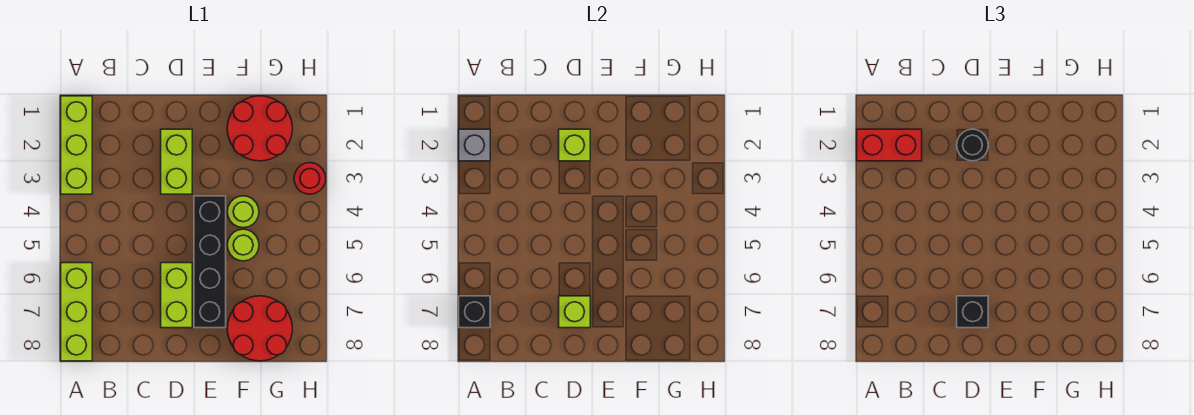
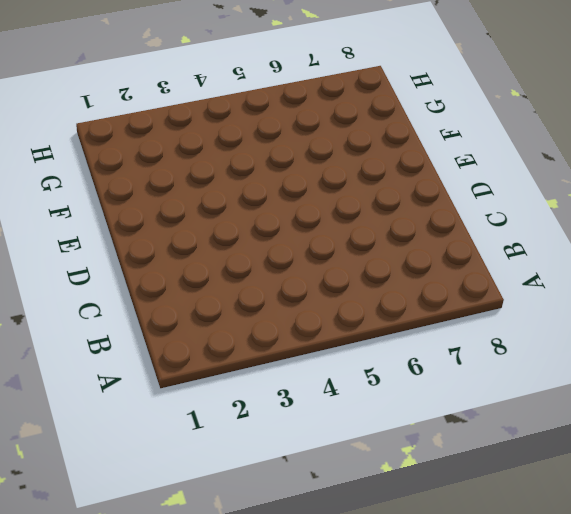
none -> lime brick A1:A3 level 1
none -> lime brick A6:A8 level 1
none -> lime brick D2:D3 level 1

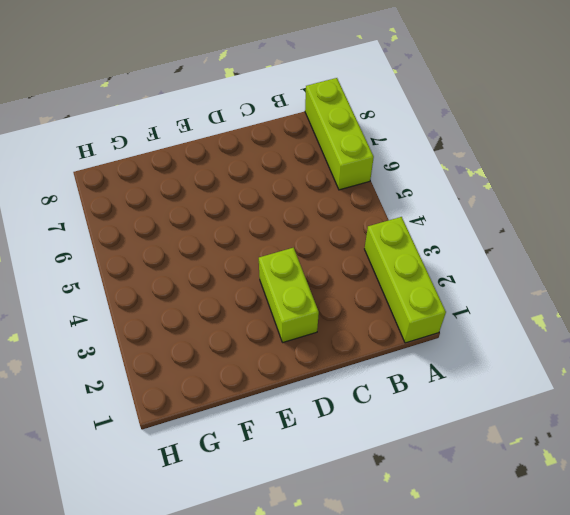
none -> lime brick D6:D7 level 1
none -> black brick E4:E7 level 1
none -> red round brick F1:G2 level 1

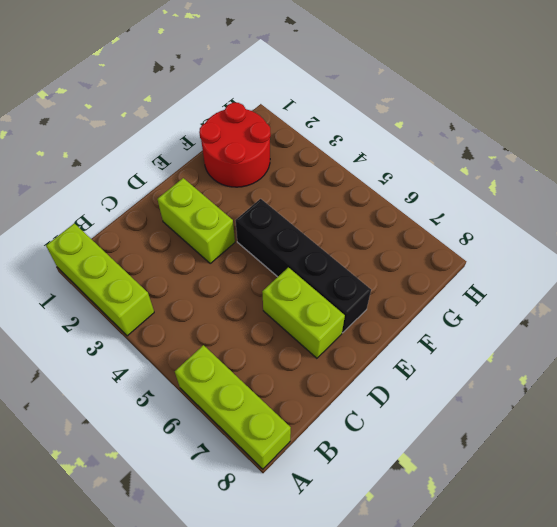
none -> lime round brick F4 level 1
none -> lime round brick F5 level 1
none -> red round brick F7:G8 level 1

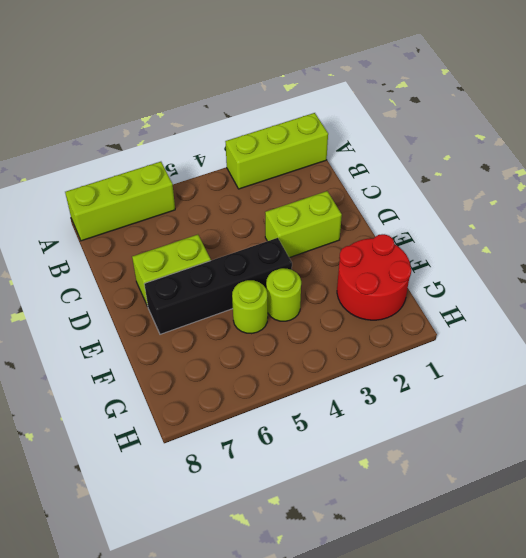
none -> red round brick F7:G8 level 1
none -> red round brick H3 level 1
none -> grey brick A2 level 2

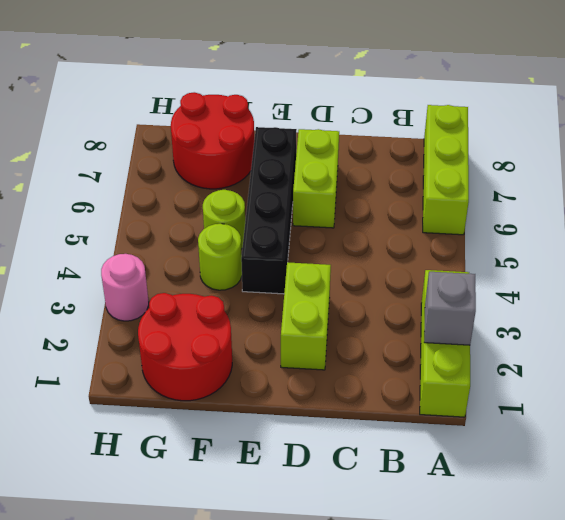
pink round brick H3 level 1 -> red round brick H3 level 1
none -> black brick A7 level 2
none -> lime brick D2 level 2
none -> lime brick D7 level 2

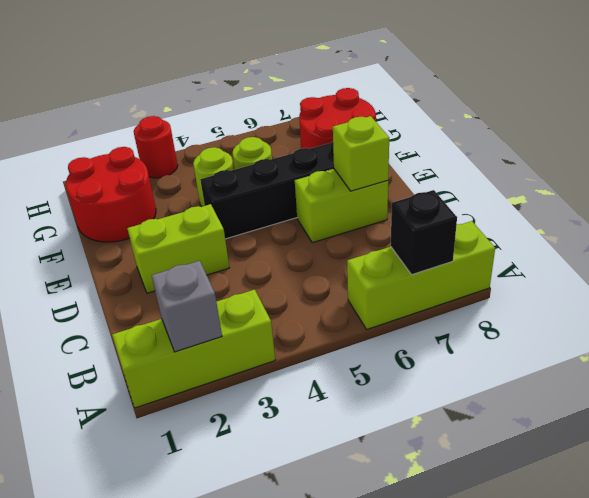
none -> lime brick D2 level 2
none -> red brick A2:B2 level 3
none -> black round brick D2 level 3

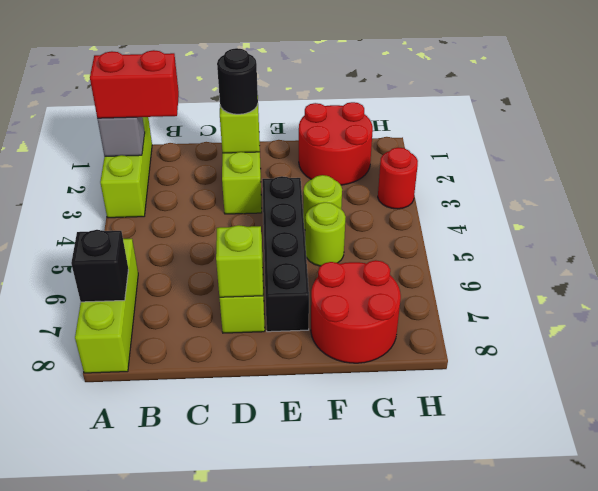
none -> black brick D7 level 3

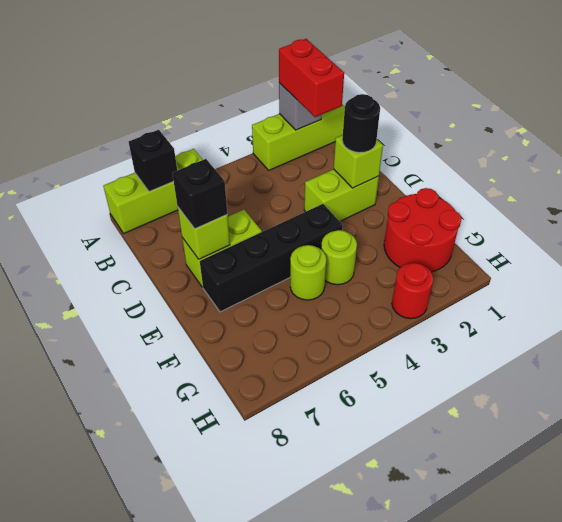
none -> red round brick F7:G8 level 1

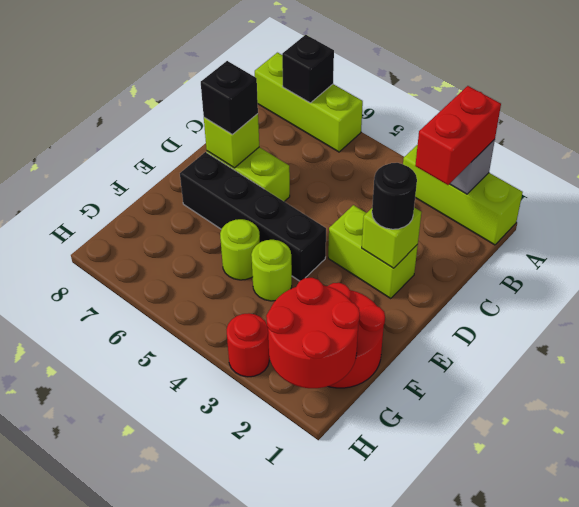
red round brick G1:H2 level 2 -> red round brick F7:G8 level 1

